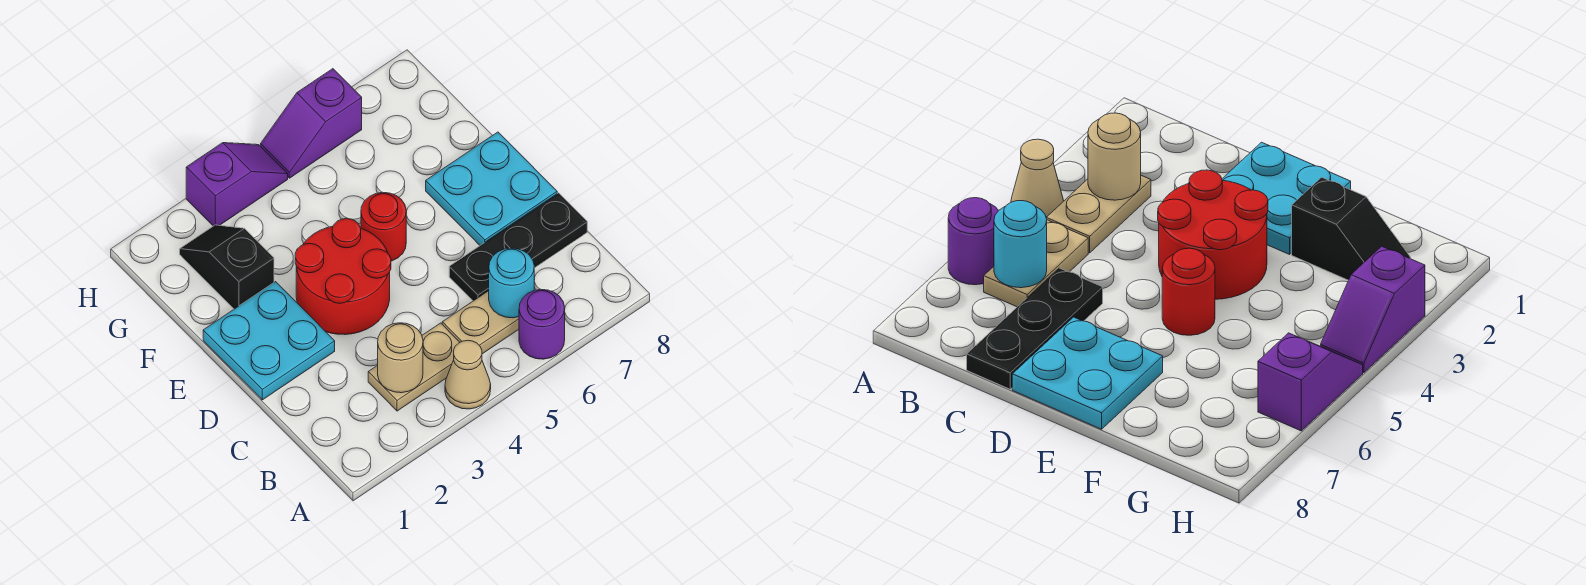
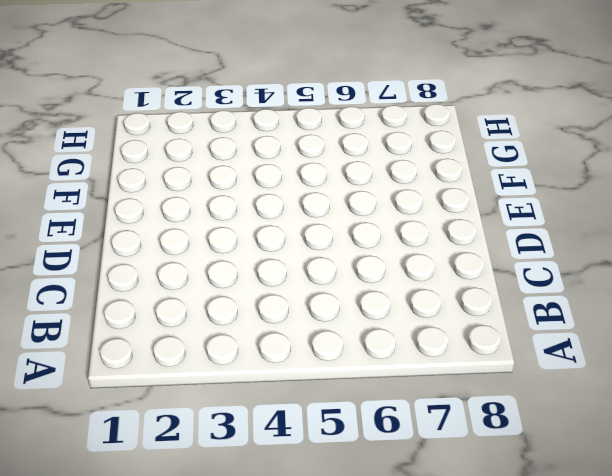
none -> tan cone A4 level 1
none -> purple round brick A6 level 1
none -> tan plate B3:B4 level 1

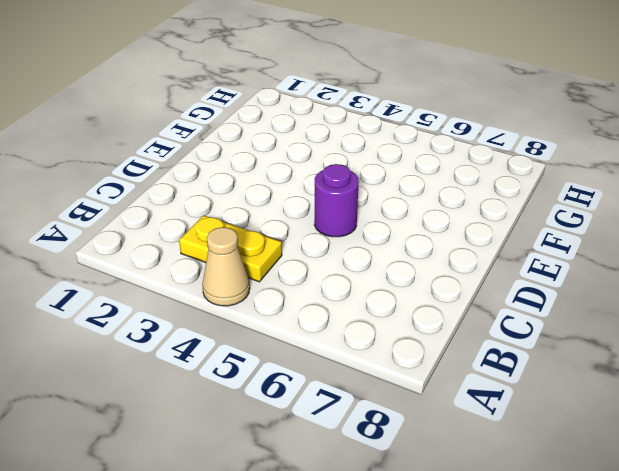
yellow plate B3:B4 level 1 -> tan plate B3:B4 level 1
purple round brick D5 level 1 -> purple round brick A6 level 1
none -> tan plate B5:B6 level 1
none -> black plate C6:C8 level 1
none -> cyan plate D1:E2 level 1

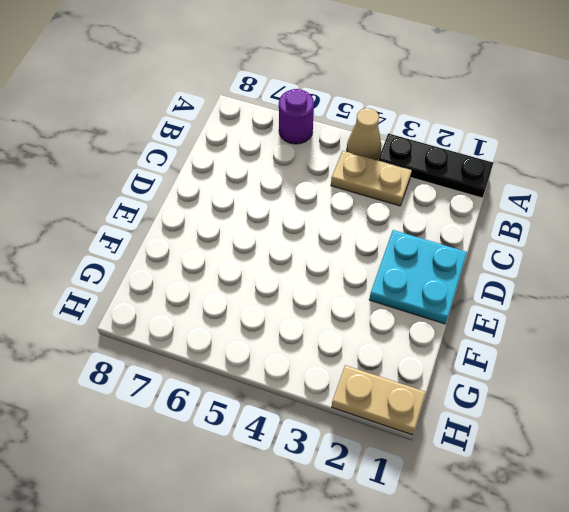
black plate A1:A3 level 1 -> black plate C6:C8 level 1
tan plate H1:H2 level 1 -> tan plate B5:B6 level 1
none -> red round brick D3:E4 level 1
none -> cyan plate D7:E8 level 1
none -> red round brick E5 level 1

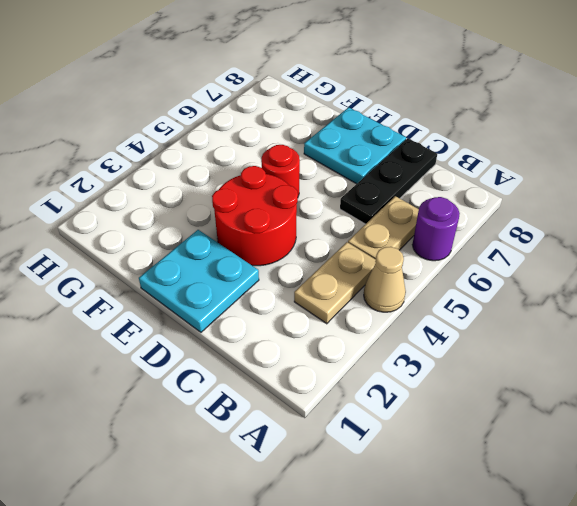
none -> black slope F2:G2 level 1 top F
none -> purple slope H3:H4 level 1 top 3
none -> purple slope H5:H6 level 1 top 6

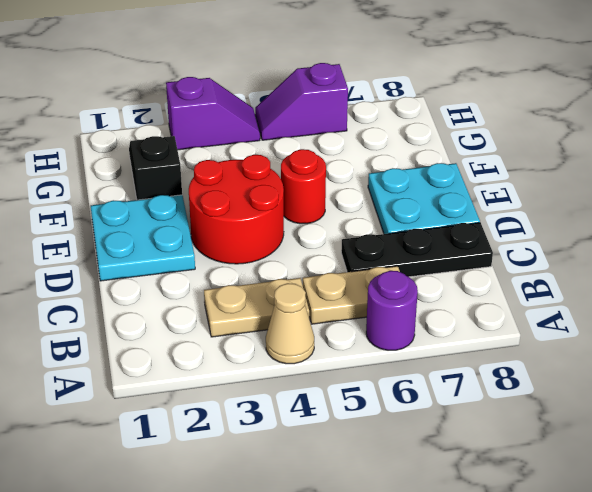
none -> tan round brick B3 level 2
none -> cyan round brick B6 level 2

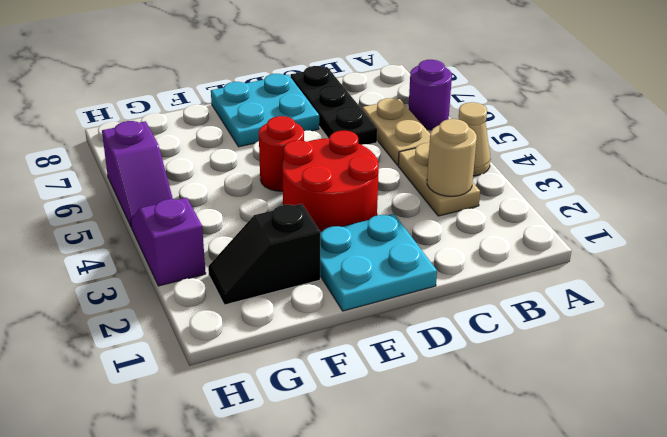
none -> cyan round brick B6 level 2

